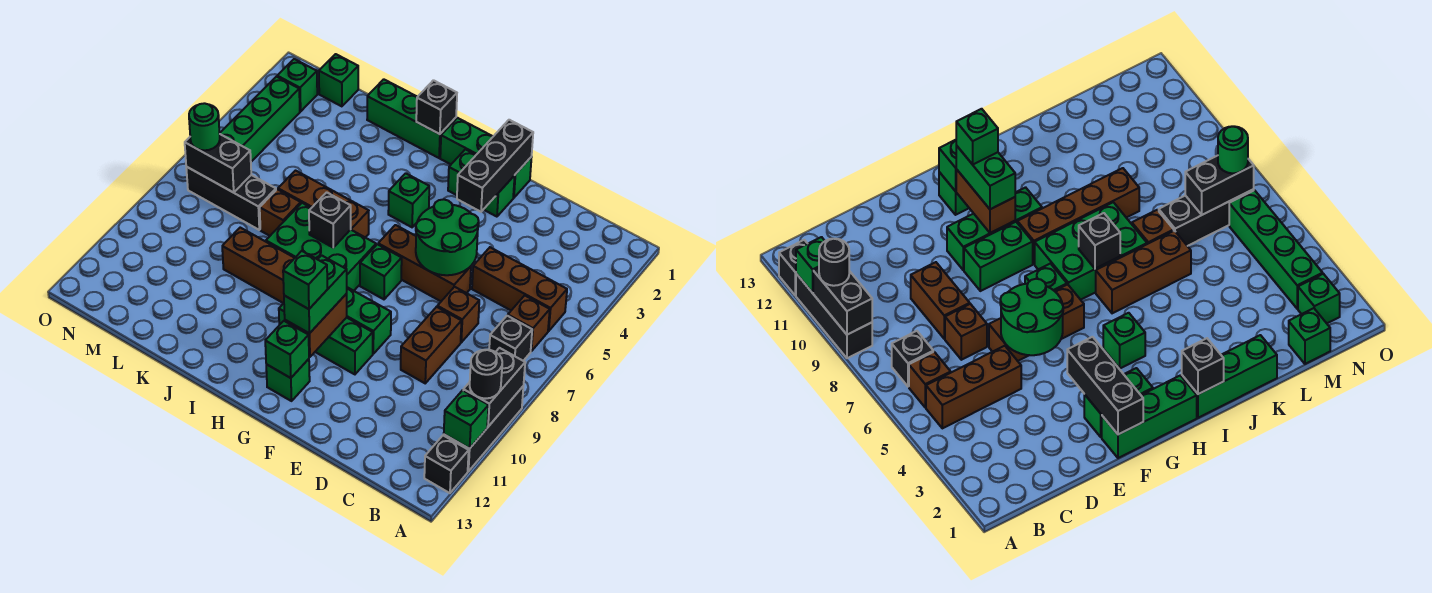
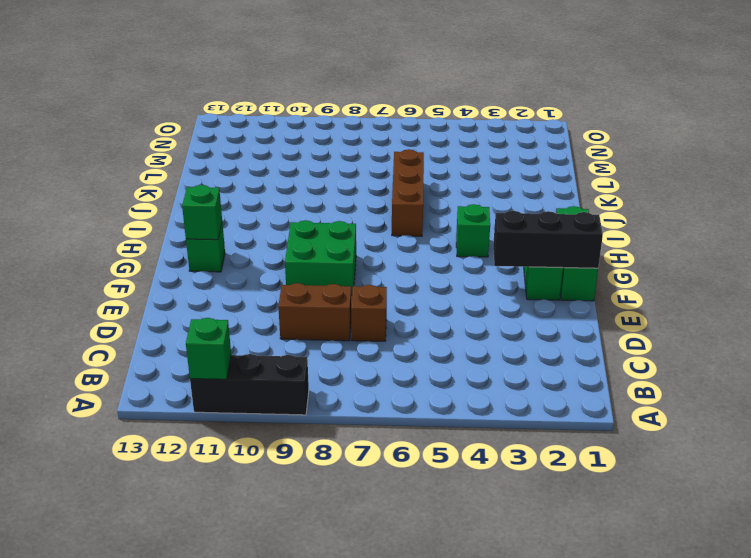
green brick F8:G9 level 1 -> green brick F9:G9 level 1
none -> black brick A12 level 1
none -> brown brick B5:D5 level 1
none -> brown brick B6 level 1
none -> black brick B7 level 1

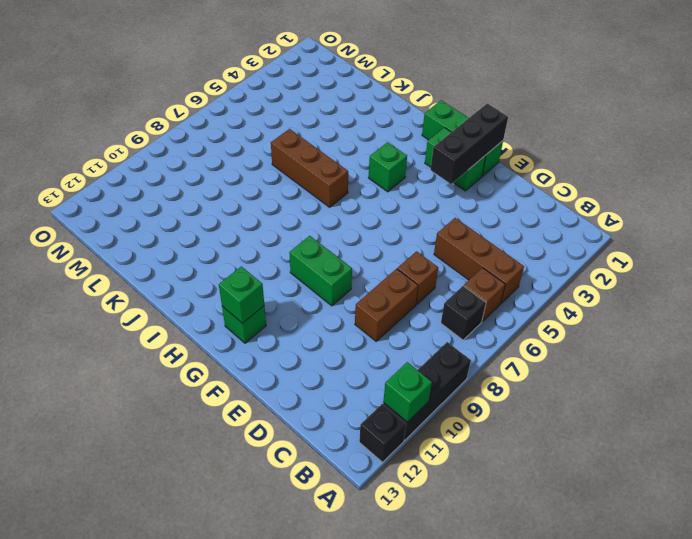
none -> brown brick E6:G6 level 1
none -> green brick F10:H10 level 1
none -> green brick G7 level 1
none -> green brick H7:J8 level 1

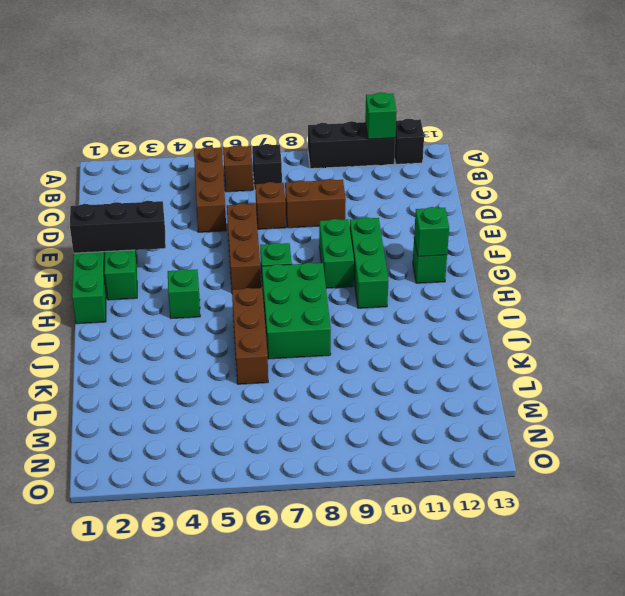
none -> brown brick H9:K9 level 1
none -> green brick I1:K1 level 1
none -> brown brick K7 level 1
none -> black brick L7:N7 level 1

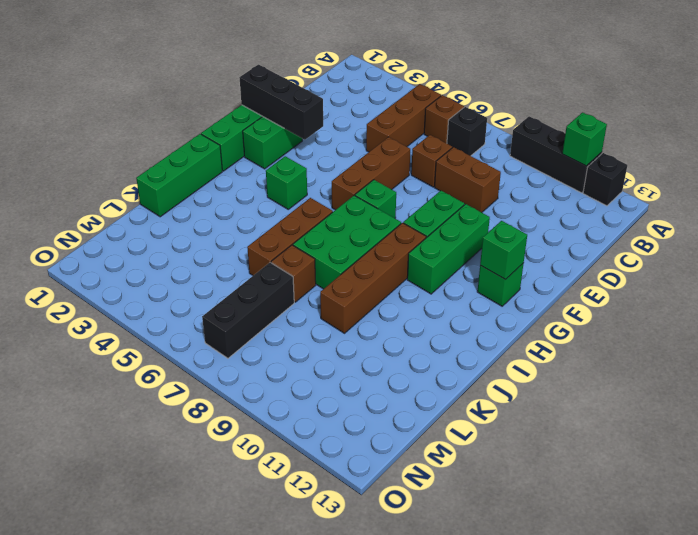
none -> green brick M1 level 1
none -> green brick N2 level 1
none -> green brick N3:N6 level 1
none -> black brick A9:A10 level 2

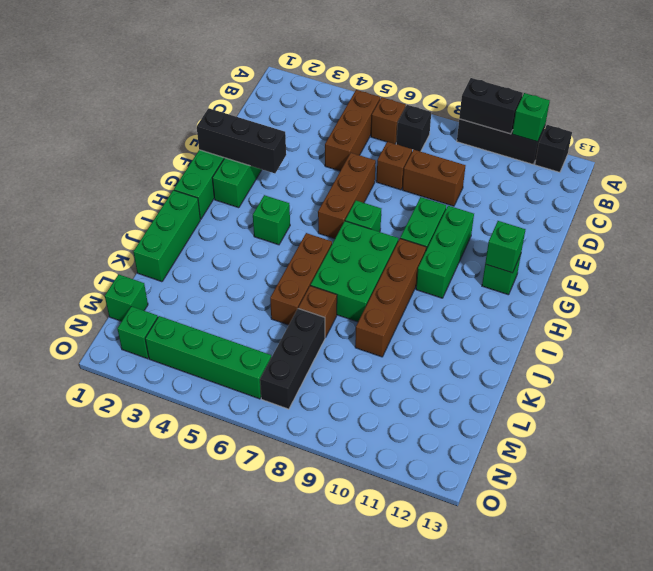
none -> green round brick E5:F6 level 2
none -> brown brick G10:G11 level 2
none -> black brick I1 level 2
none -> black brick I7 level 2

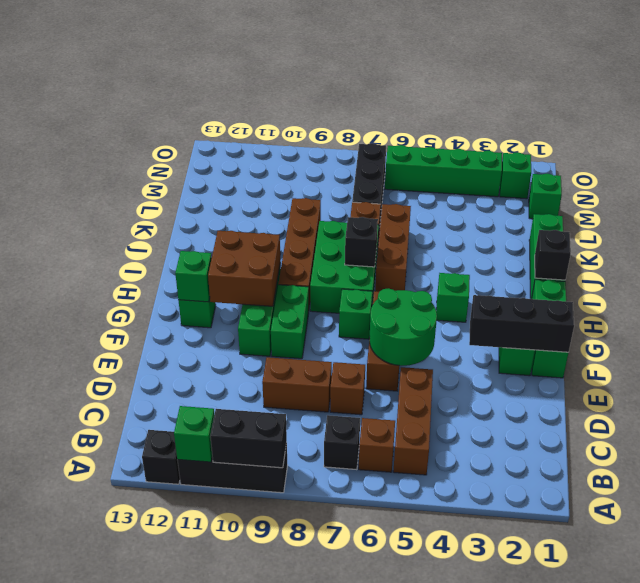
brown brick G10:H11 level 2 -> brown brick G10:G11 level 2
none -> black brick M7:N7 level 2
none -> black round brick A10 level 3
none -> green brick G10:G11 level 3
none -> green round brick N7 level 3

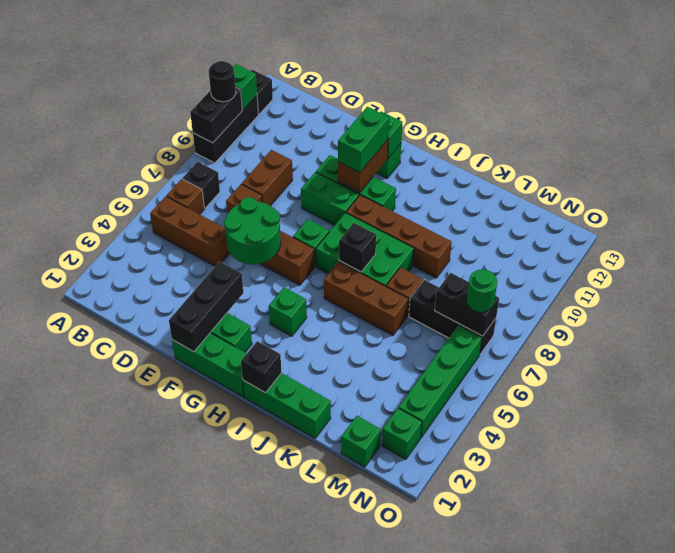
none -> green brick G11 level 4

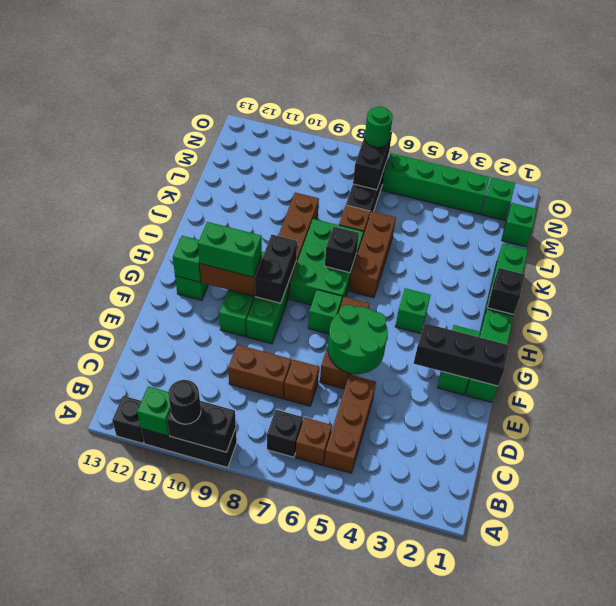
black brick G9:H9 level 2 -> none
none -> green brick G11 level 4

